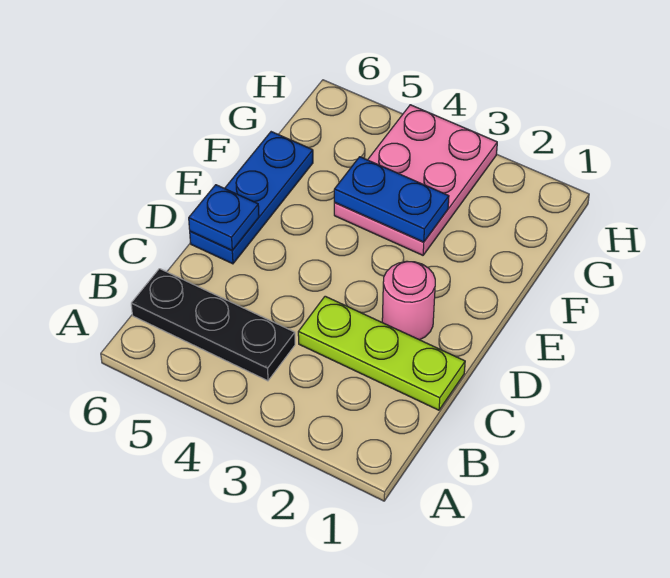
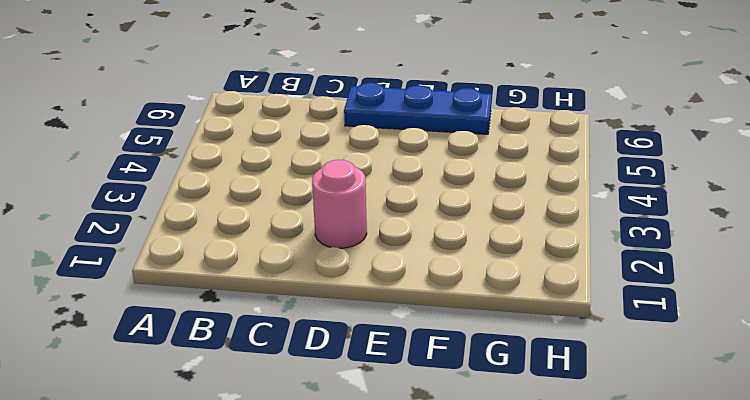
none -> black plate B4:B6 level 1
none -> lime plate C1:C3 level 1

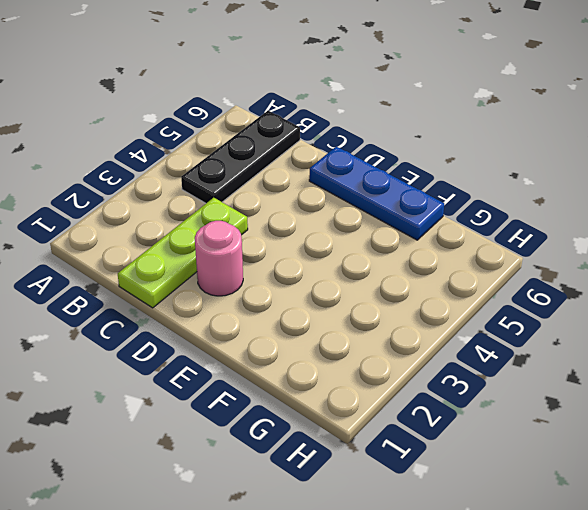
none -> pink plate F3:H4 level 1
none -> blue plate D6 level 2

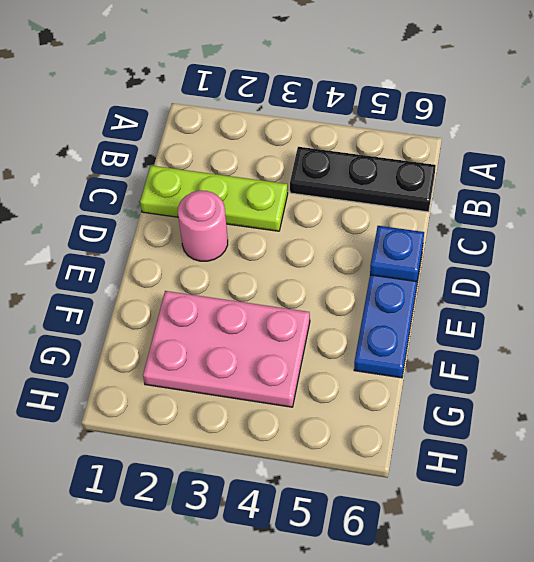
pink plate F2:G4 level 1 -> pink plate F3:H4 level 1
none -> blue plate F3:F4 level 2

